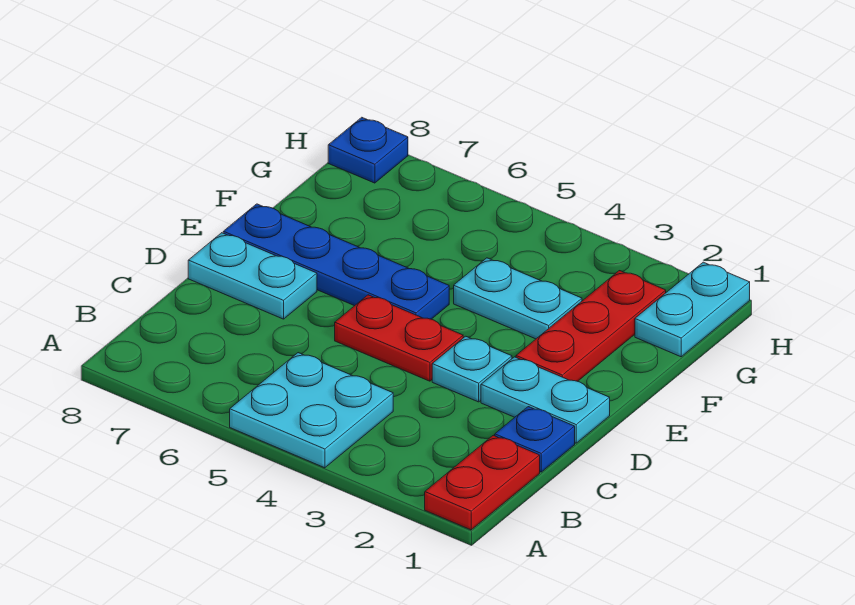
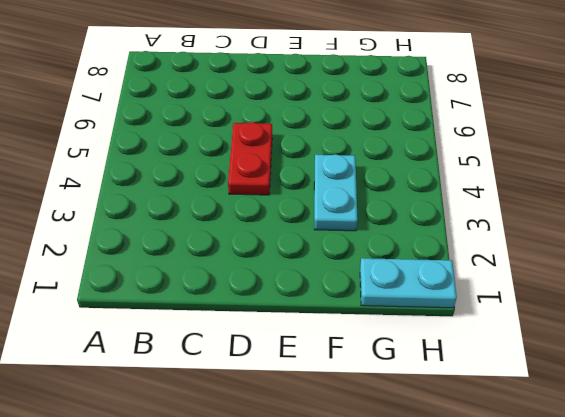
none -> red plate A1:B1 level 1
none -> cyan plate A4:B5 level 1
none -> blue plate C1 level 1

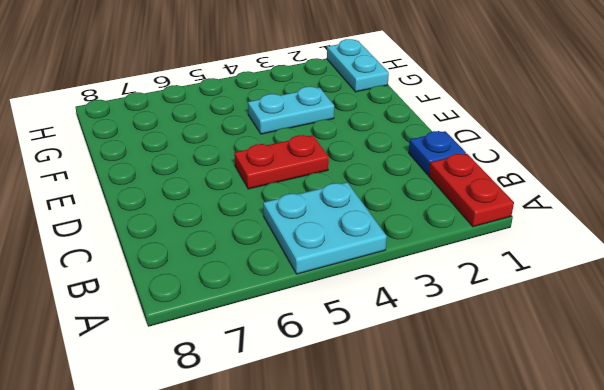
none -> cyan plate D1:D2 level 1
none -> cyan plate D3 level 1
none -> cyan plate D7:D8 level 1

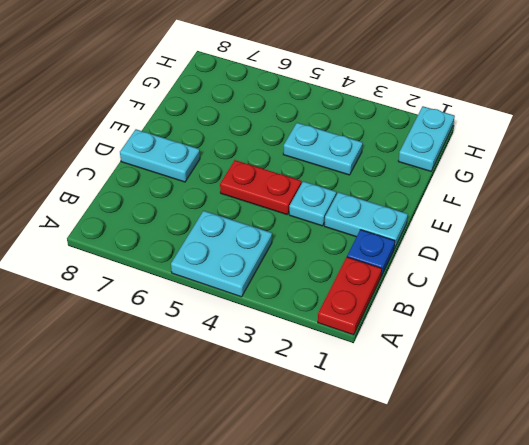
none -> red plate E2:G2 level 1
none -> blue plate E5:E8 level 1
none -> blue plate H8 level 1

